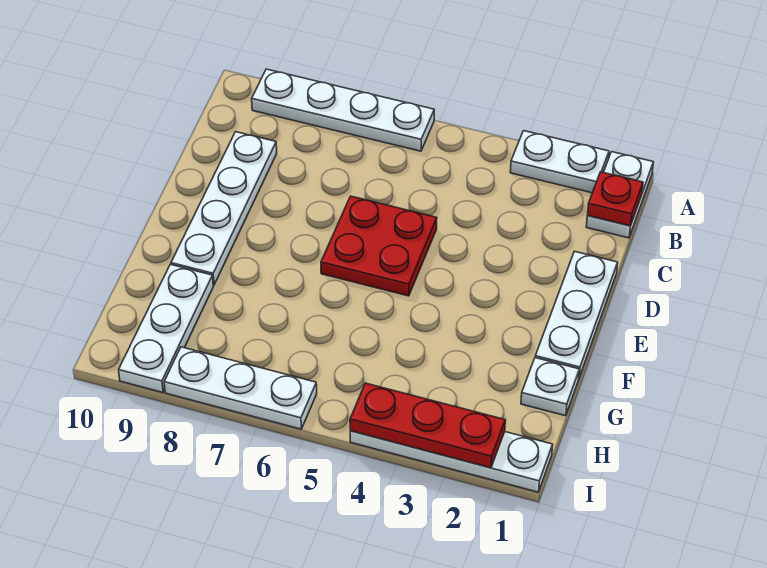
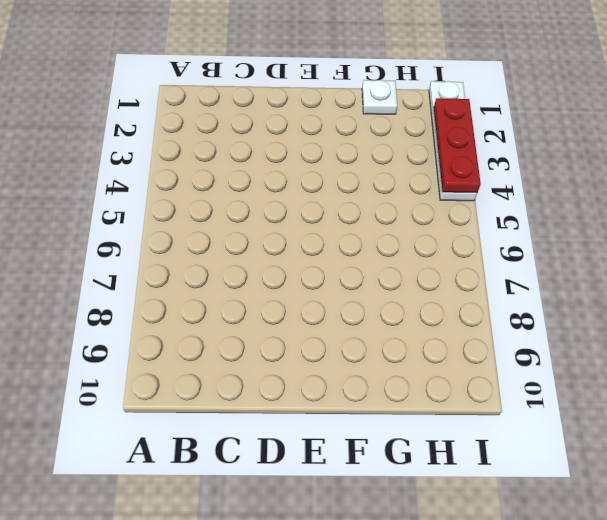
none -> white plate A1:B1 level 1
none -> white plate A2:A3 level 1
none -> white plate A6:A9 level 1

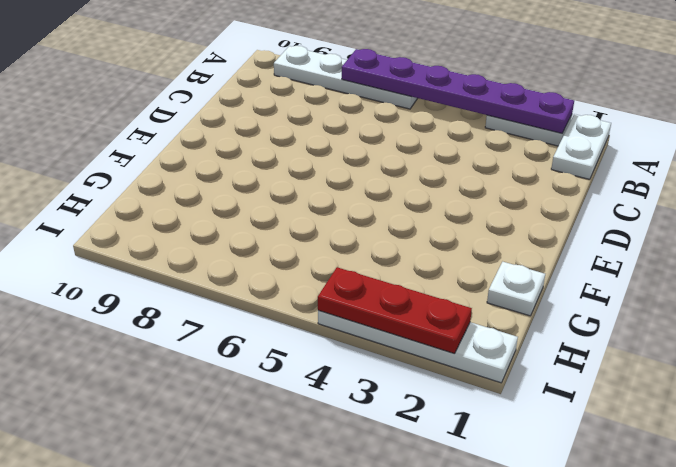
purple plate A2:A7 level 2 -> none
none -> white plate C9:F9 level 1
none -> white plate D1:F1 level 1
none -> red plate D5:E6 level 1

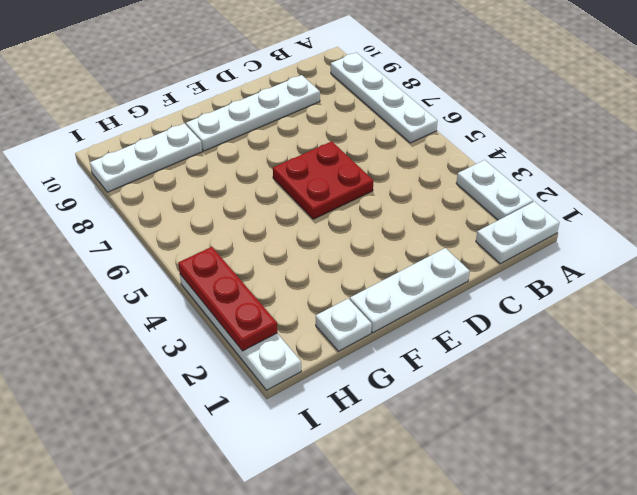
none -> white plate I6:I8 level 1
none -> red plate B1 level 2

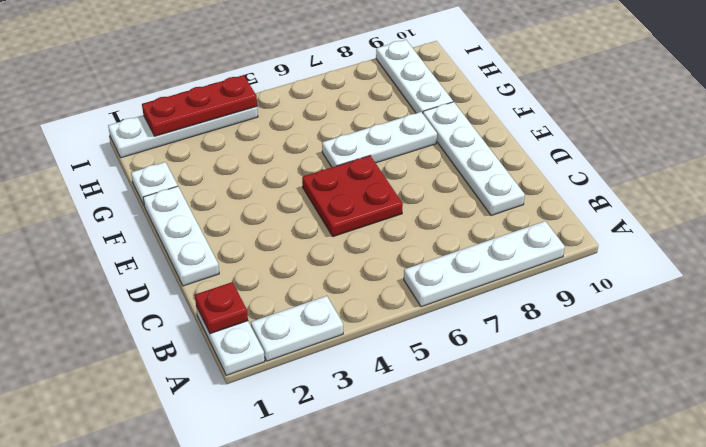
white plate F6:F8 level 1 -> white plate I6:I8 level 1

